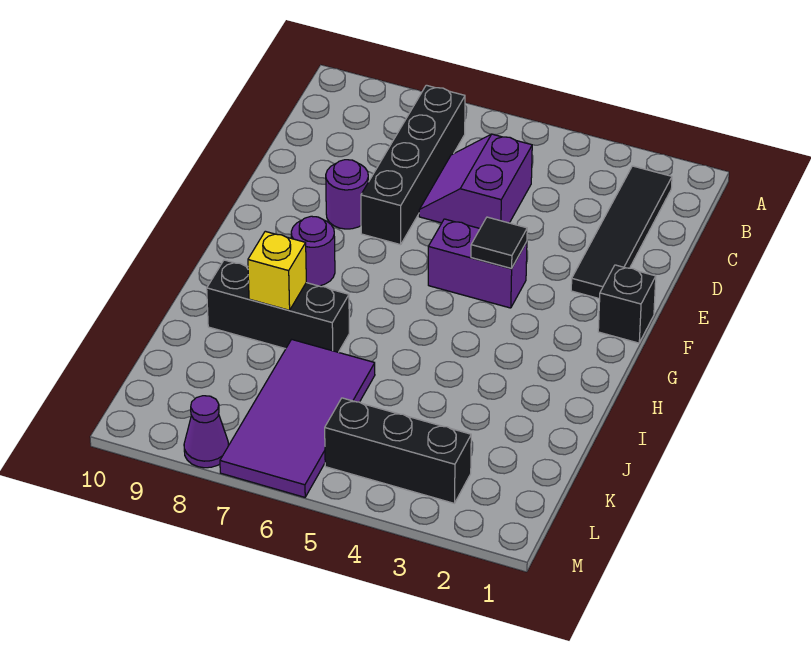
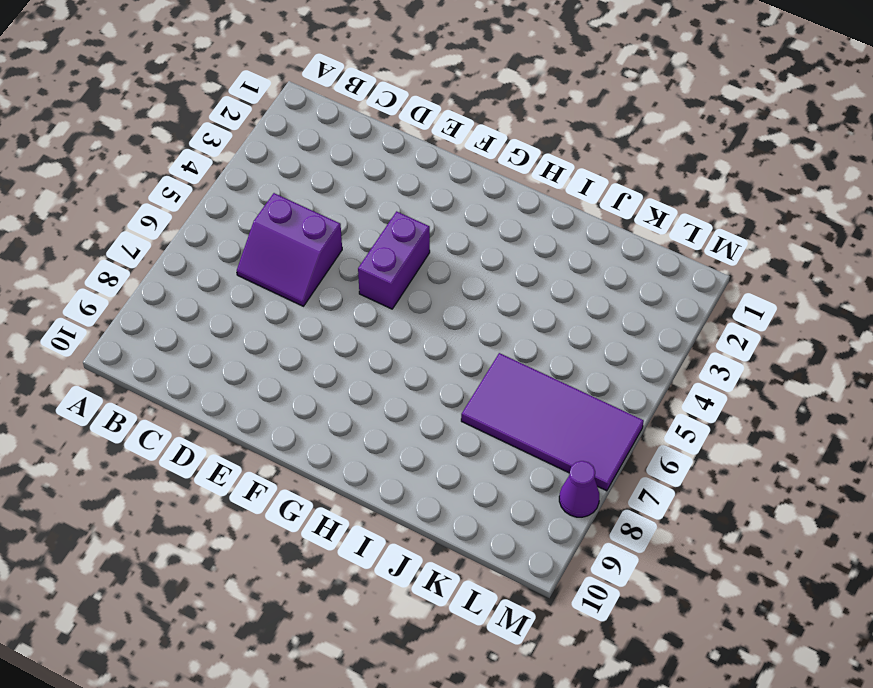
none -> black tile B2:E2 level 1
none -> black brick B7:E7 level 1
none -> purple round brick E8 level 1

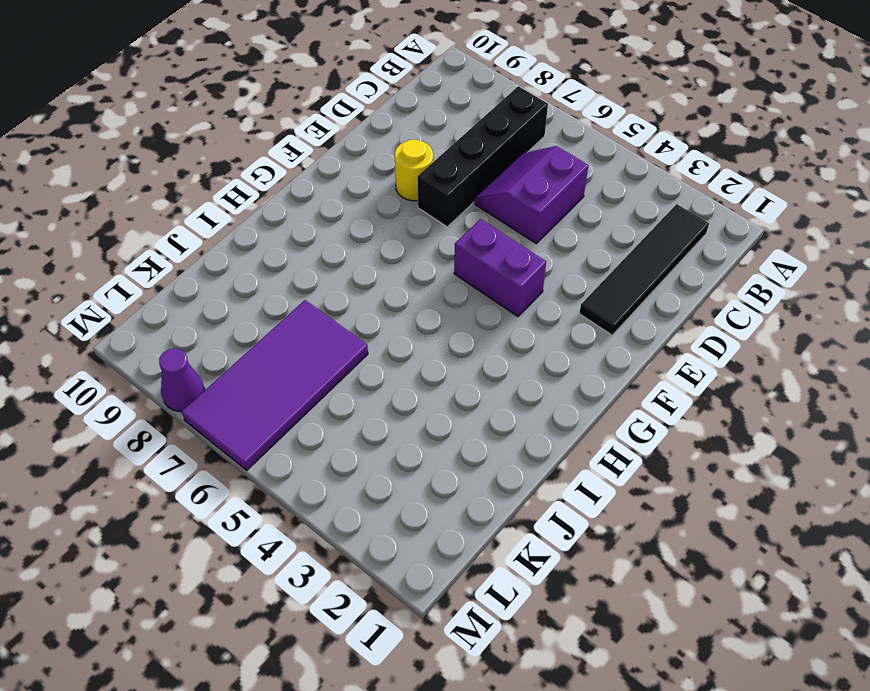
yellow round brick E8 level 1 -> purple round brick E8 level 1
none -> black brick F1 level 1
none -> purple round brick G8 level 1
none -> black brick I7:I9 level 1

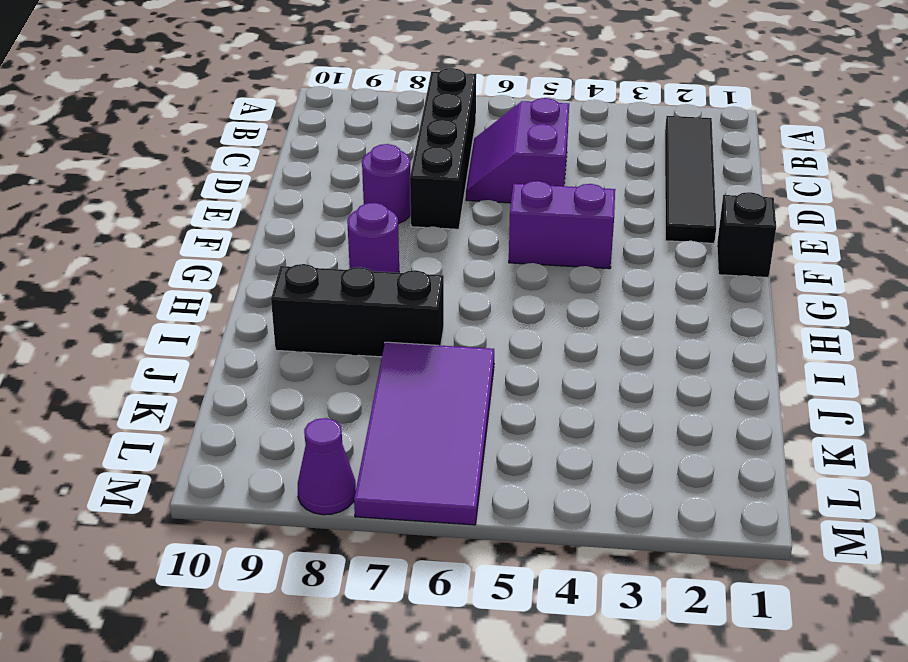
none -> black brick L3:L5 level 1
none -> black tile F4 level 2
none -> yellow brick I8 level 2

